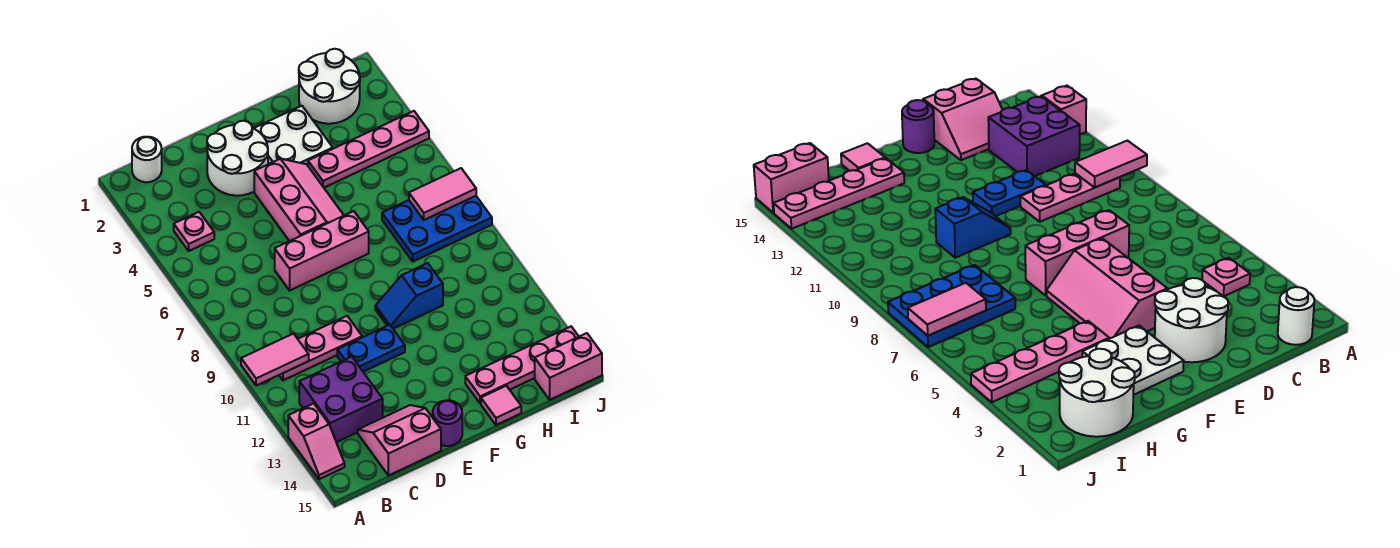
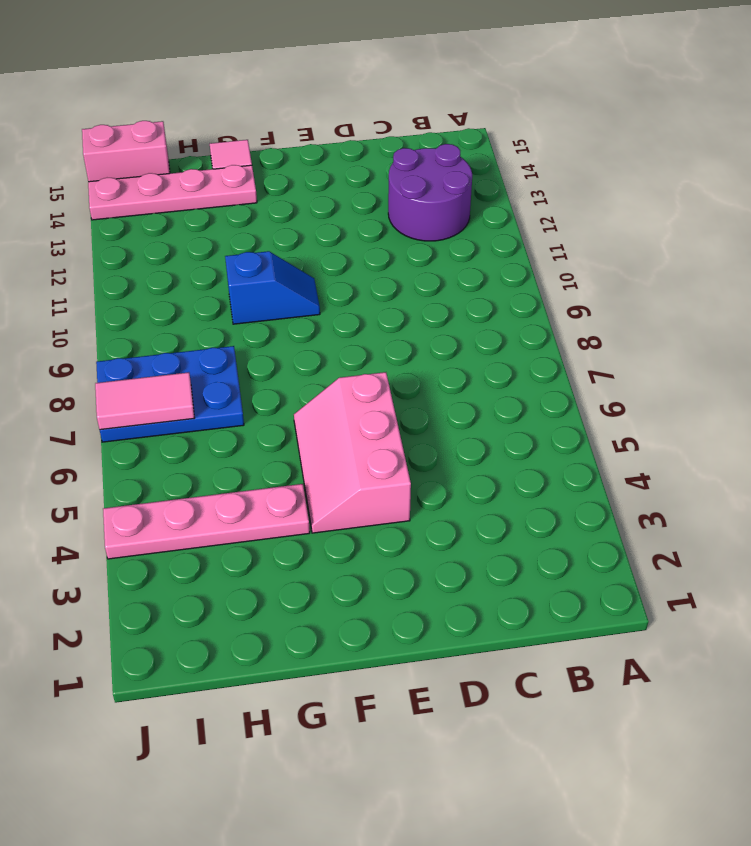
purple round brick B12:C13 level 1 -> purple brick B12:C13 level 1
none -> pink slope A13:A14 level 1 top 13
none -> white round brick B1 level 1
none -> pink plate B4 level 1

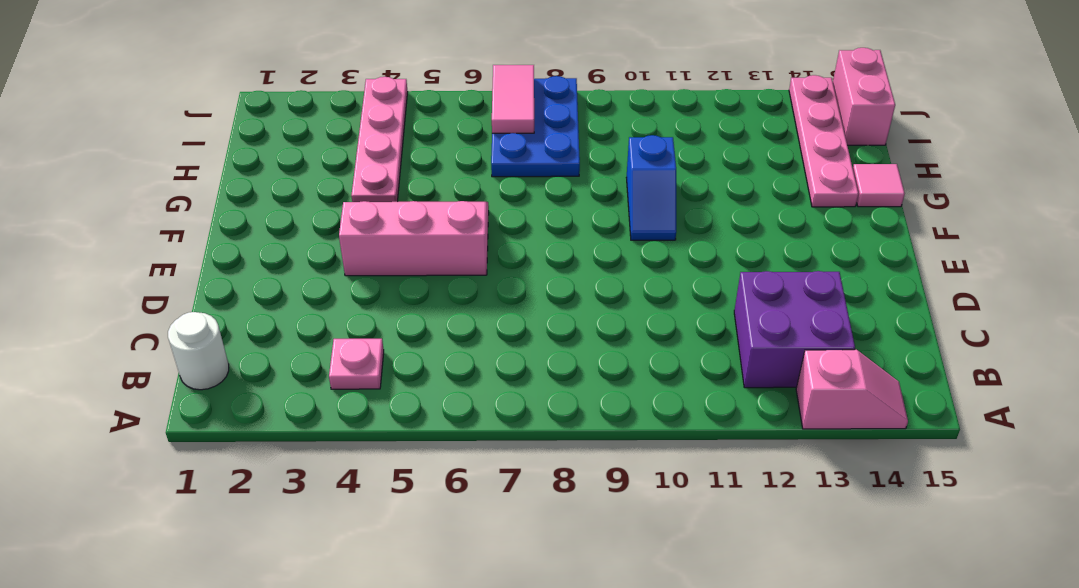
none -> pink plate B10:D10 level 1
none -> pink slope C14:D15 level 1 top 15
none -> white round brick D2:E3 level 1

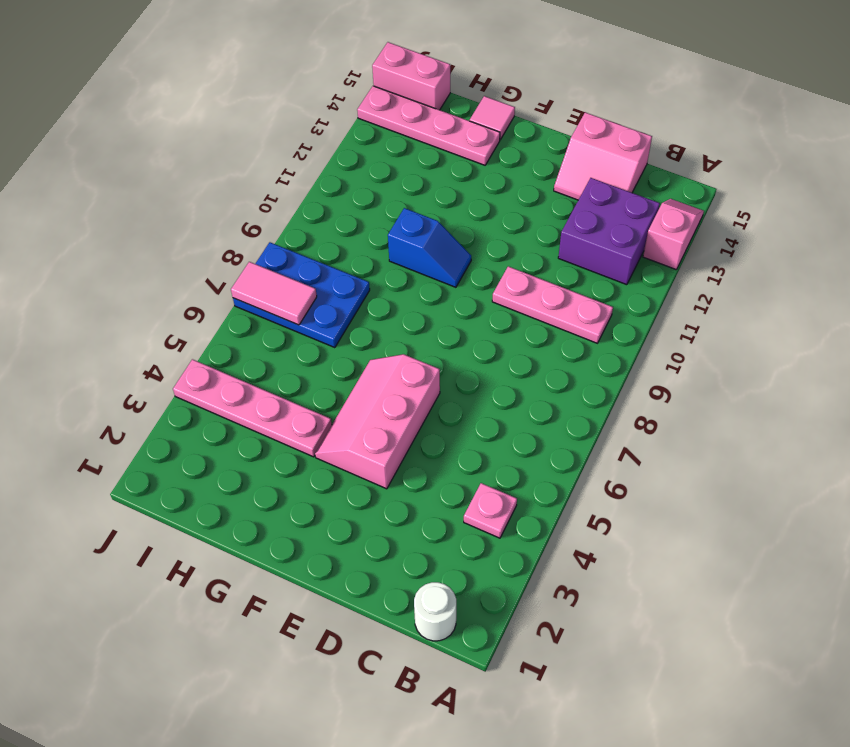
none -> white round brick D2:E3 level 1
none -> pink brick D7:F7 level 1
none -> blue plate D11:E11 level 1

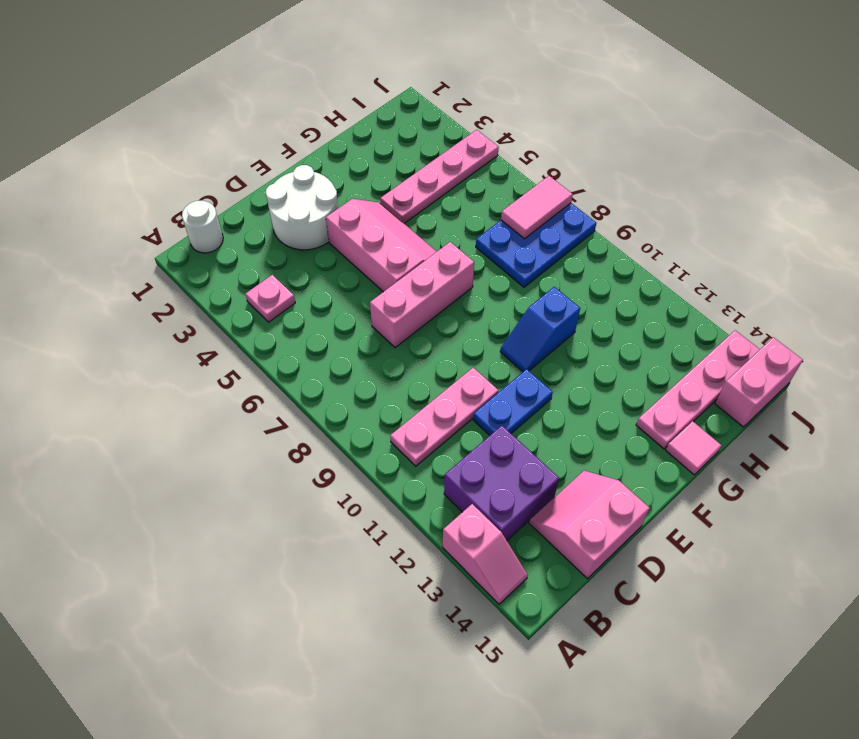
none -> purple round brick E15 level 1
none -> white plate F2:G3 level 1
none -> white round brick H1:I2 level 1

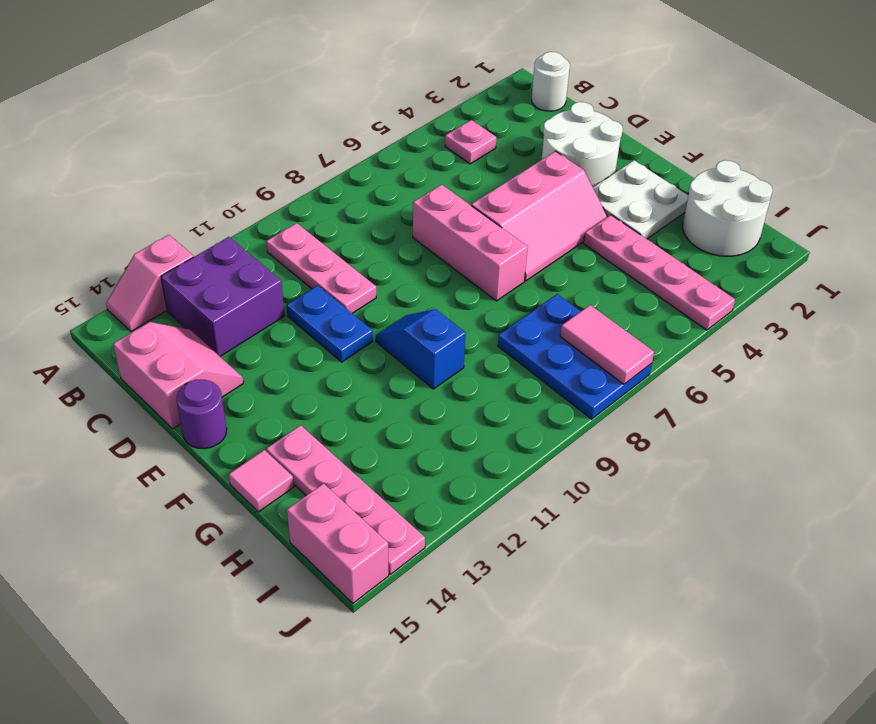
none -> pink tile A10:B10 level 2

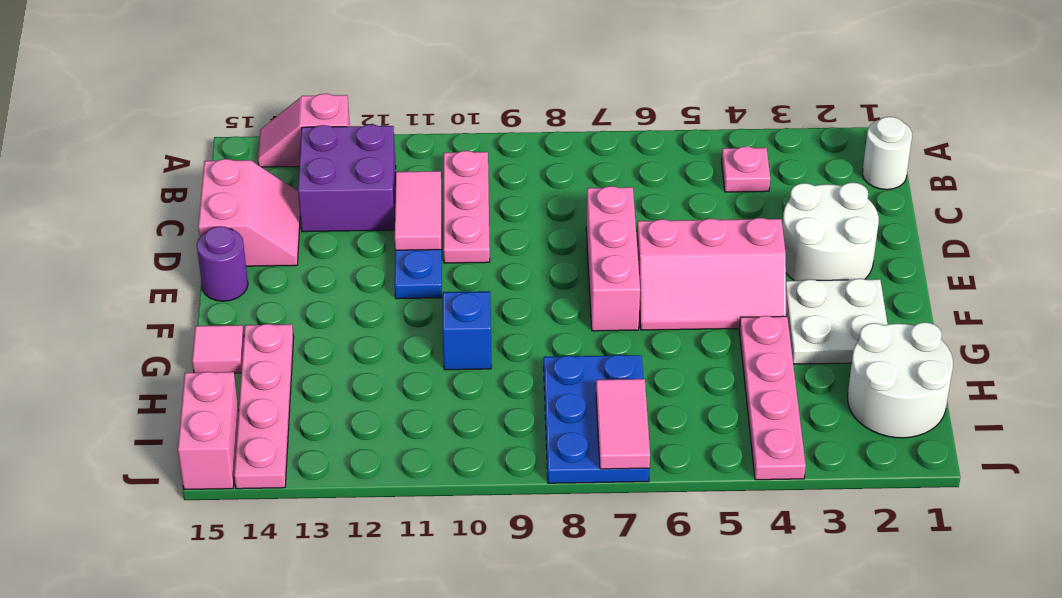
pink tile C11:D11 level 2 -> pink tile A10:B10 level 2

